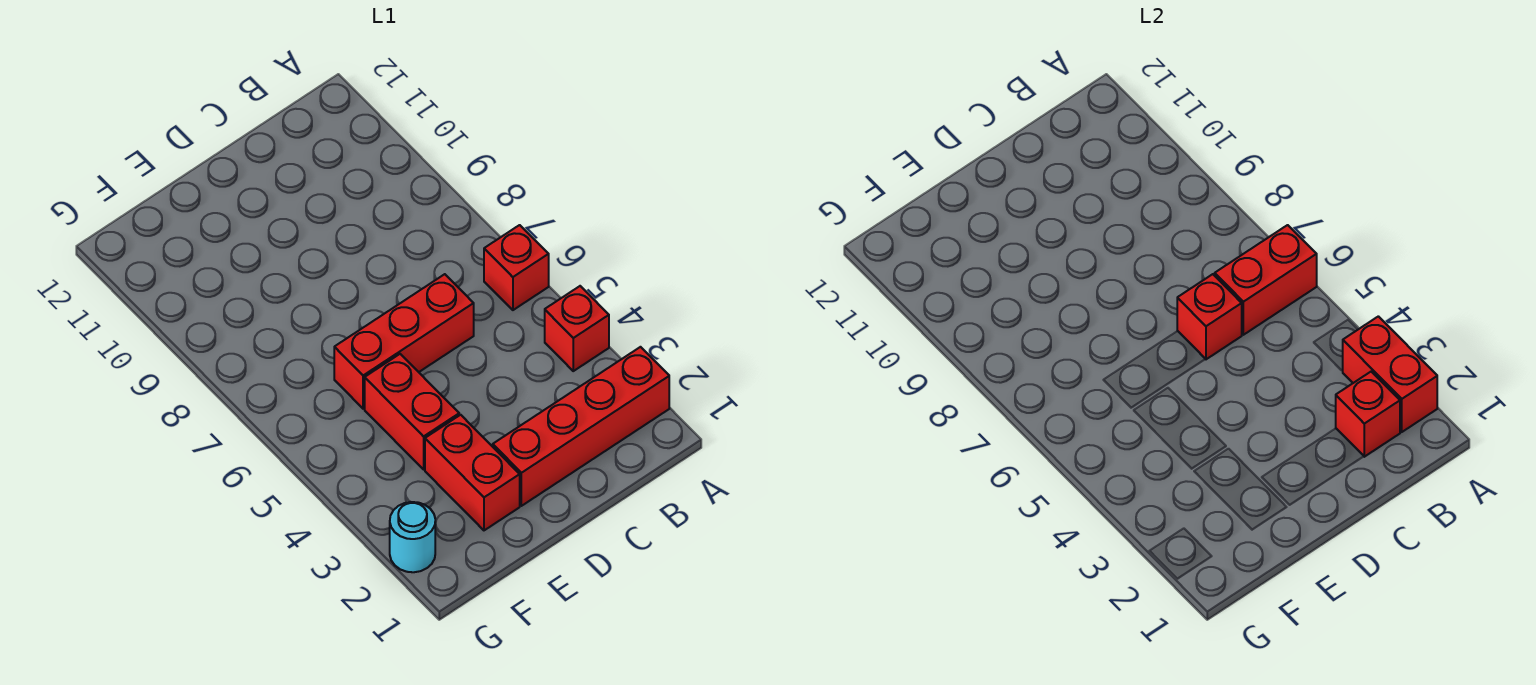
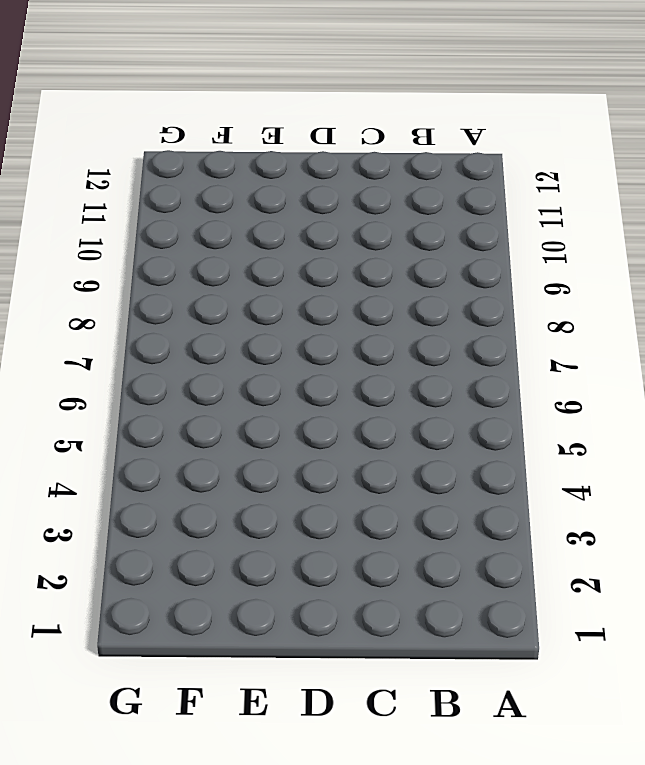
none -> red brick A2:D2 level 1
none -> red brick A4 level 1

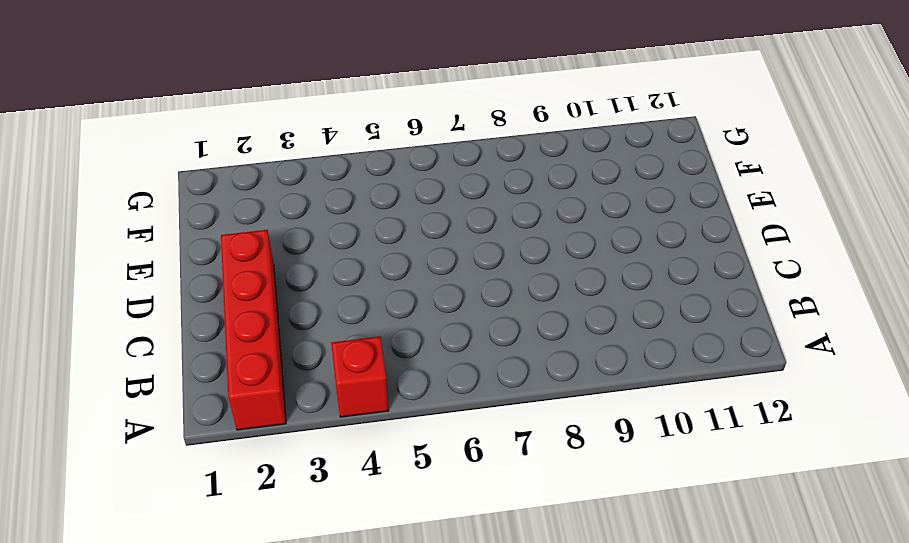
none -> red brick A6 level 1
none -> red brick C6:E6 level 1

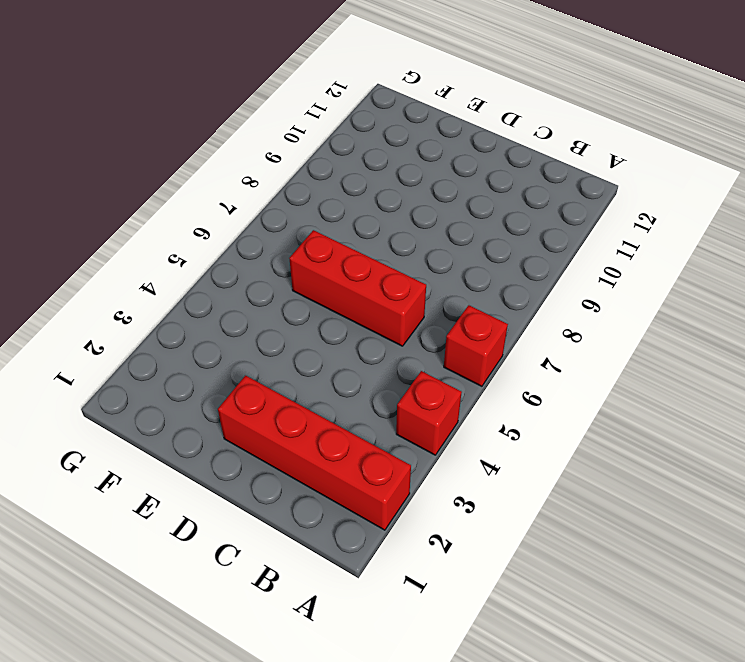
none -> red brick E2:E3 level 1
none -> red brick E4:E5 level 1

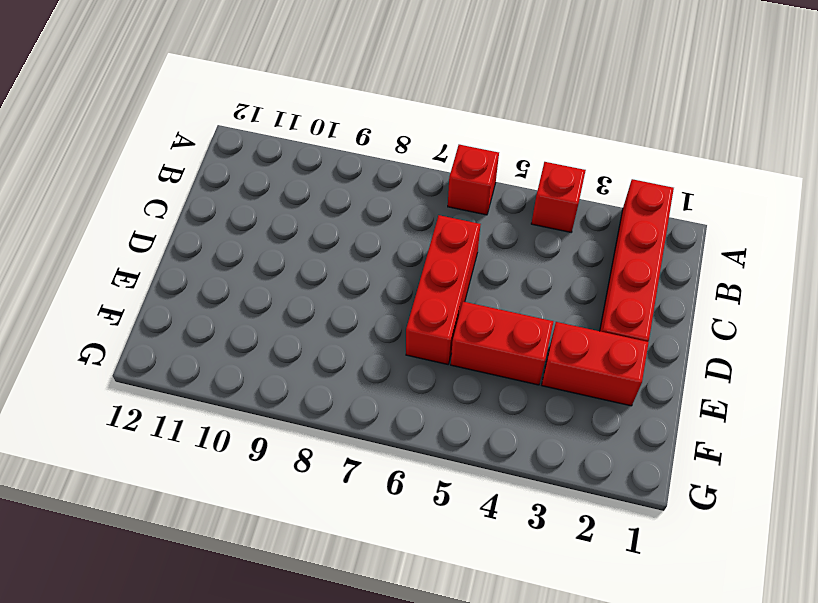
none -> cyan round brick G2 level 1
none -> red brick A2:A3 level 2

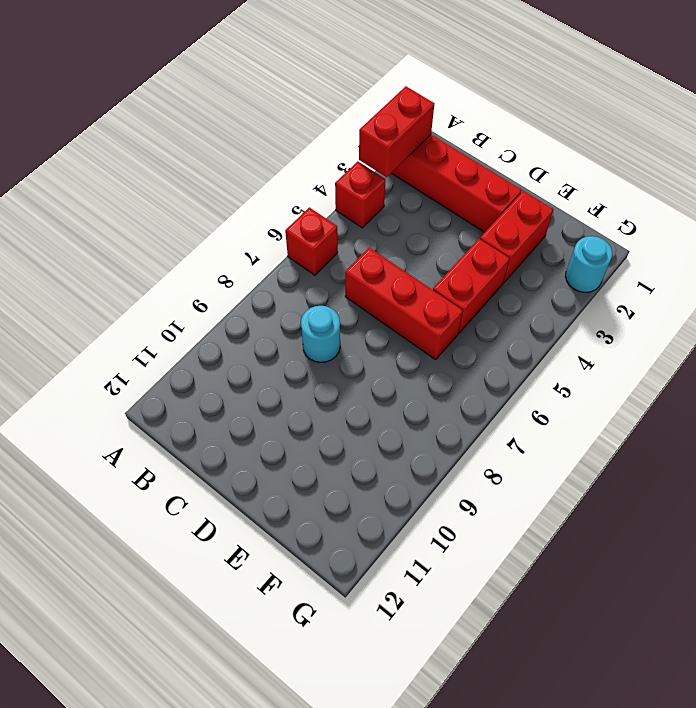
cyan round brick C8 level 1 -> none
none -> red brick A6:B6 level 2
none -> red brick B2 level 2

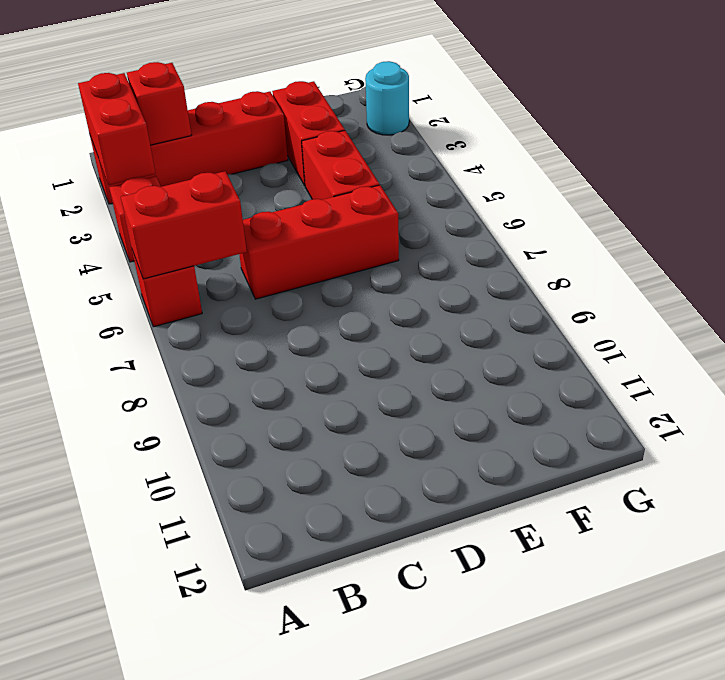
none -> red brick C6 level 2

